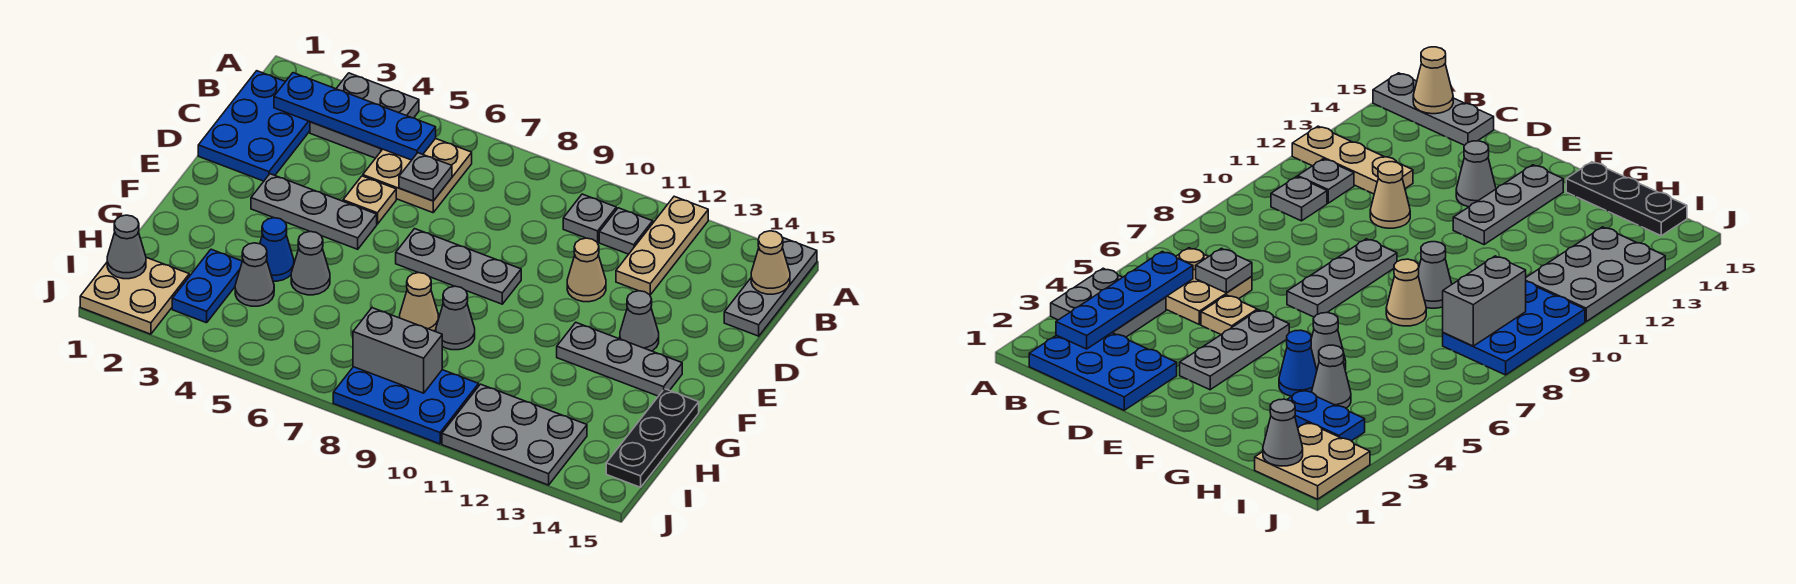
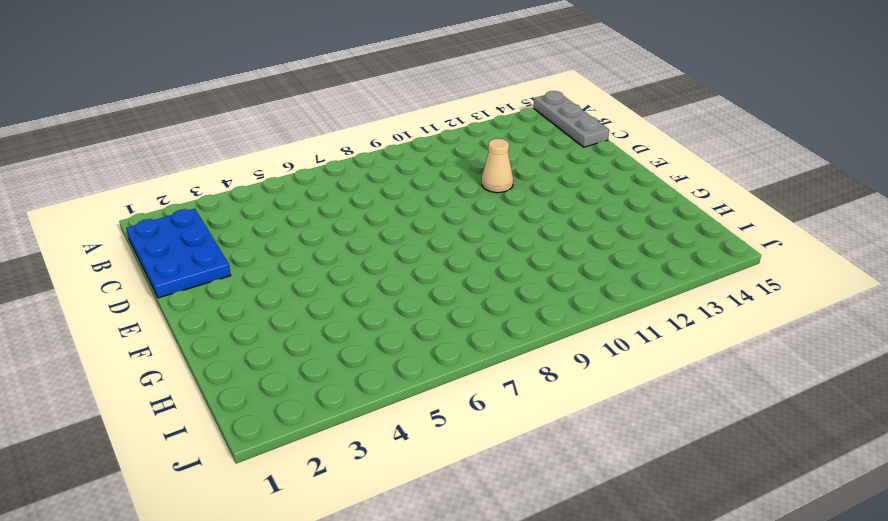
none -> grey plate A3:B4 level 1
none -> tan plate A12:C12 level 1
none -> tan plate B5:C6 level 1

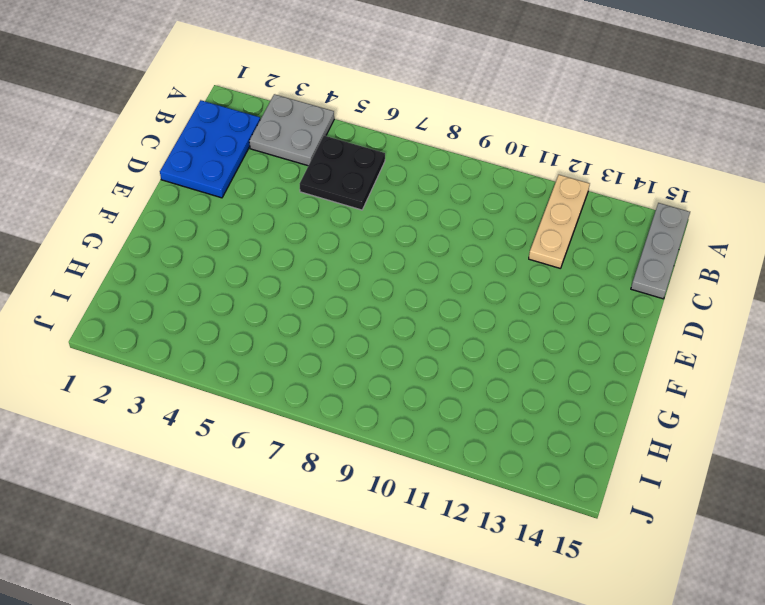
black plate B5:C6 level 1 -> tan plate B5:C6 level 1
none -> grey plate B10 level 1
none -> grey plate B11 level 1
none -> tan plate D5 level 1

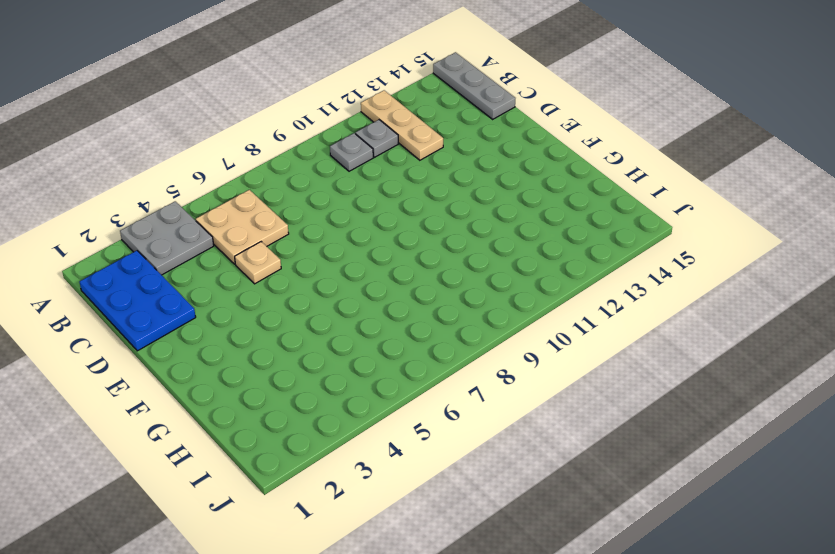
none -> tan cone D11 level 1
none -> grey plate E3:E5 level 1
none -> grey plate E7:E9 level 1

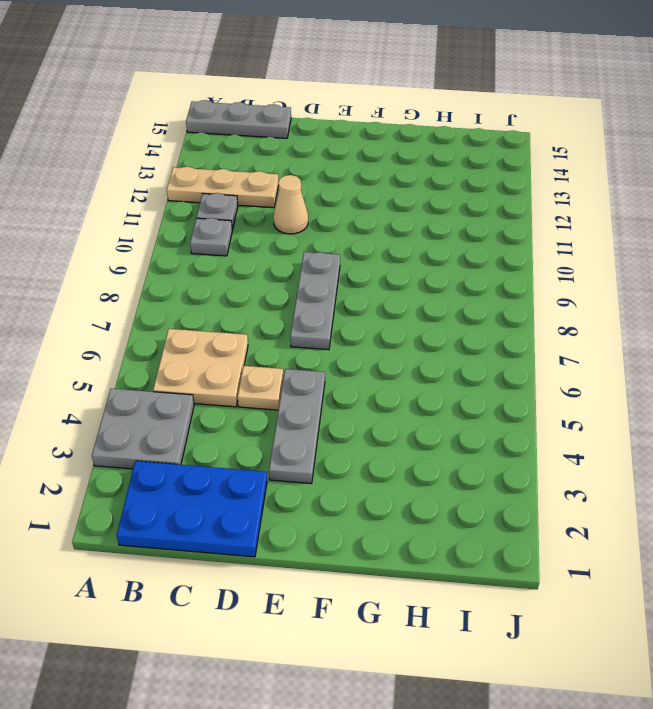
none -> grey cone E13 level 1
none -> grey plate F12:F14 level 1
none -> blue cone G4 level 1

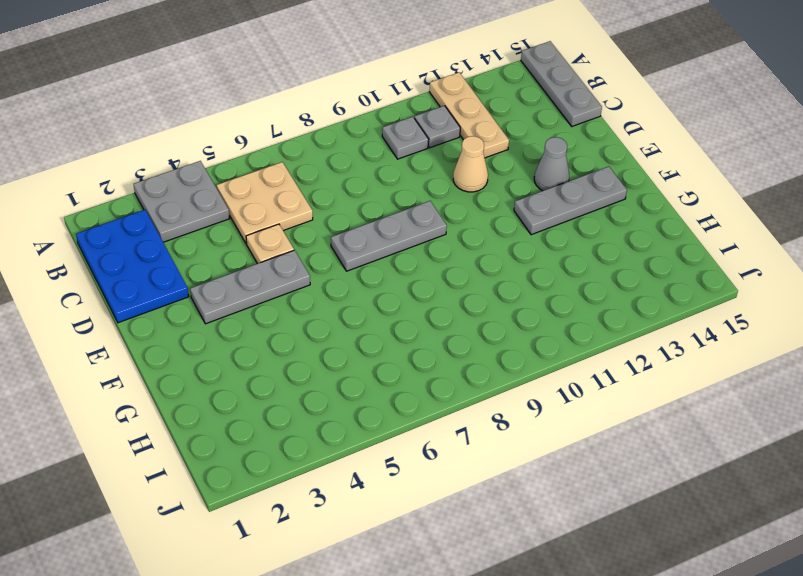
none -> blue cone G4 level 1
none -> grey cone G5 level 1
none -> tan cone G8 level 1

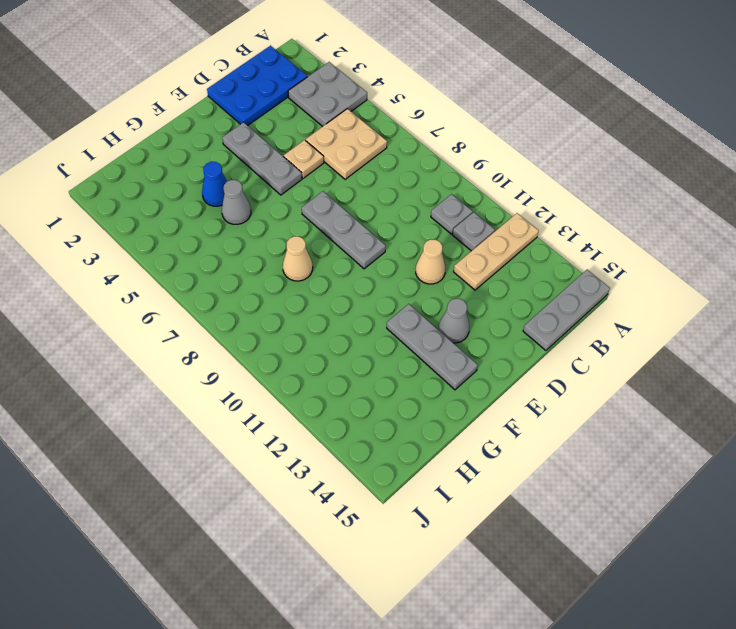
none -> grey cone G9 level 1
none -> black plate G15:I15 level 1
none -> blue plate H3:I3 level 1

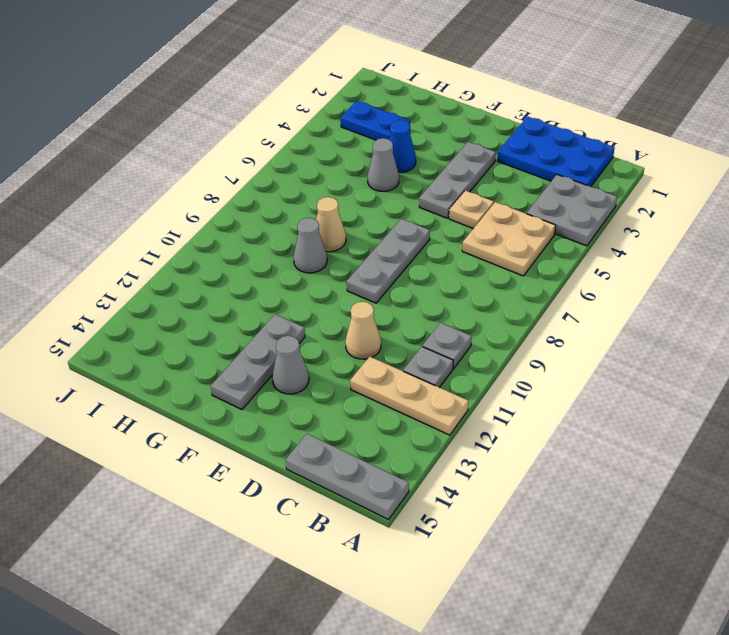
none -> black plate G15:I15 level 1
none -> grey cone H4 level 1
none -> tan plate I1:J2 level 1

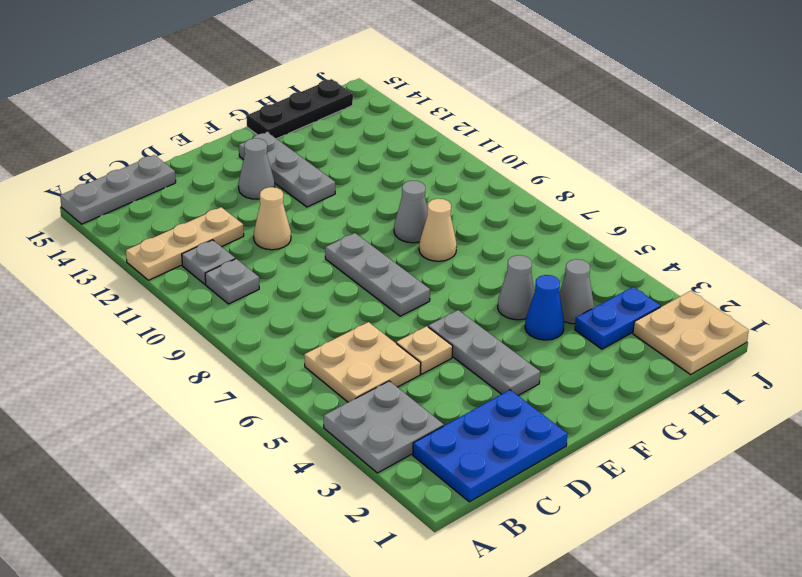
none -> blue plate I8:J10 level 1
none -> grey plate I11:J13 level 1
none -> blue plate B2:B5 level 2

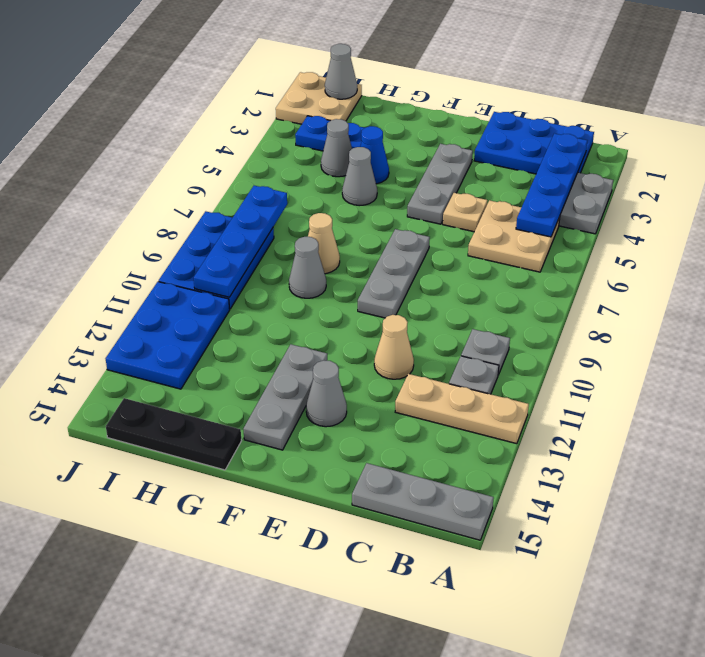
blue plate I7:I10 level 2 -> grey brick I8:I9 level 2
blue plate I11:J13 level 1 -> grey plate I11:J13 level 1
none -> tan cone B15 level 2
none -> grey plate C6 level 2

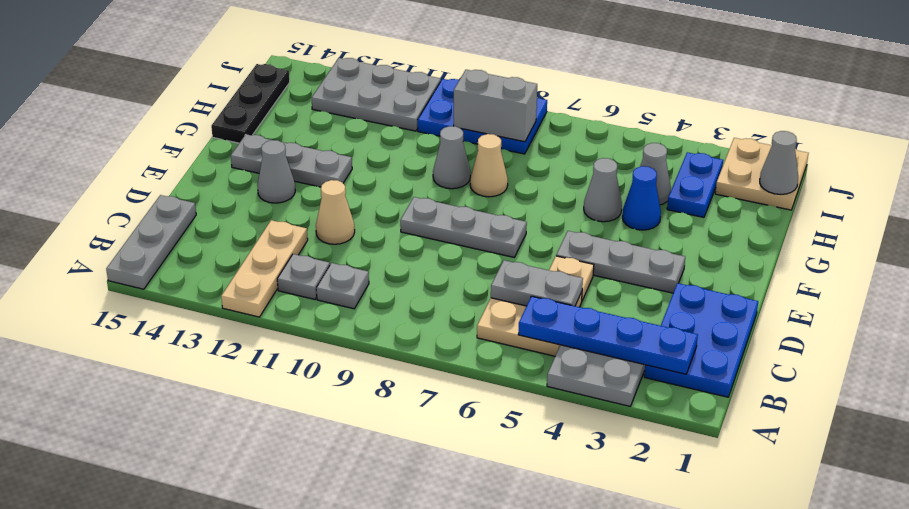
grey plate C5:C6 level 2 -> grey plate C6 level 2
none -> tan cone B15 level 2

